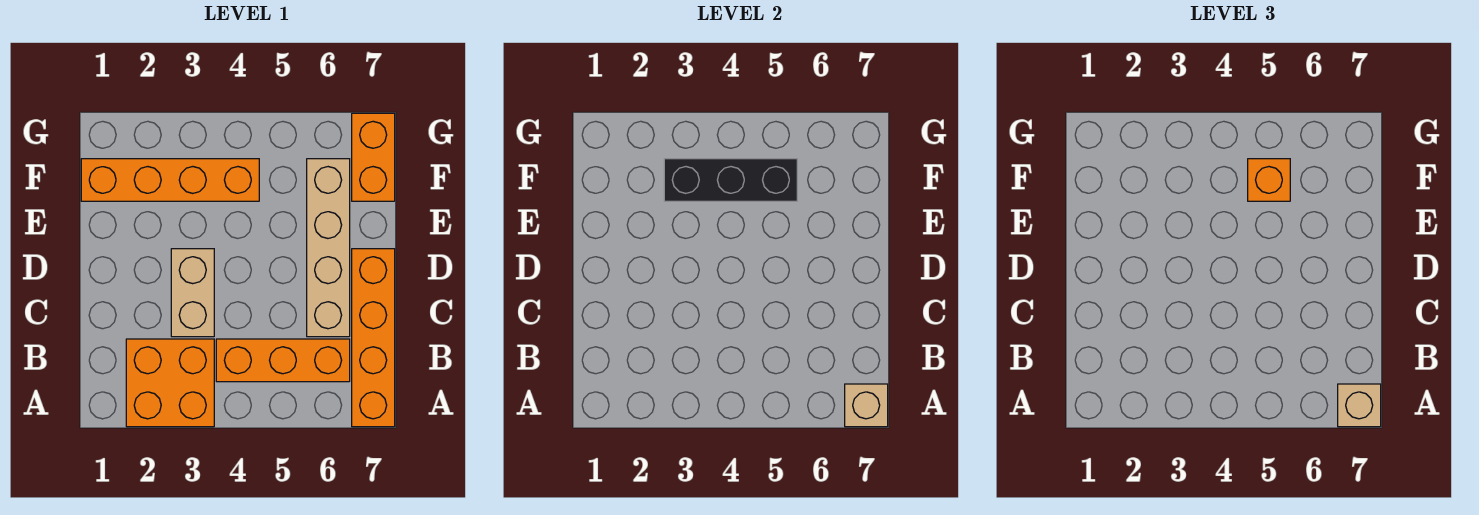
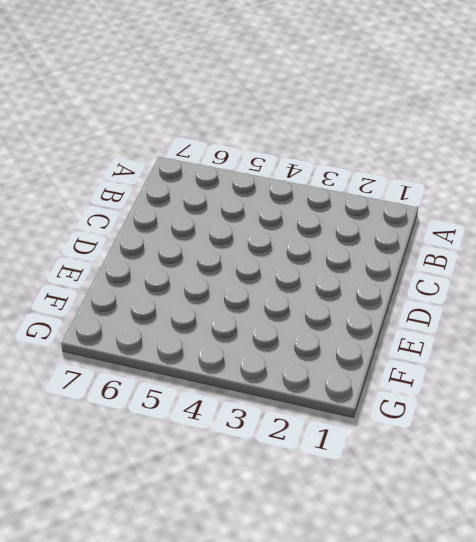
none -> orange brick A2:B3 level 1
none -> orange brick A7:D7 level 1

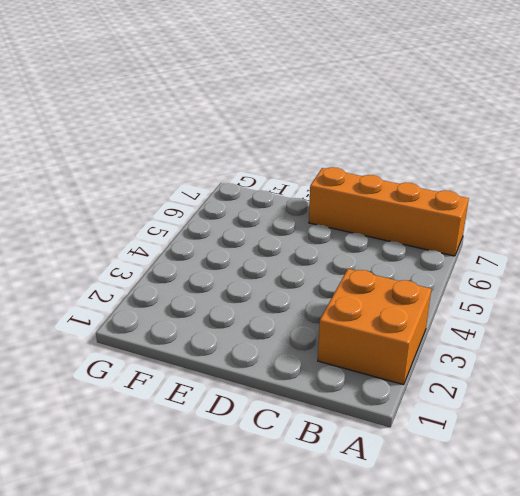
none -> orange brick B4:B6 level 1
none -> tan brick C3:D3 level 1

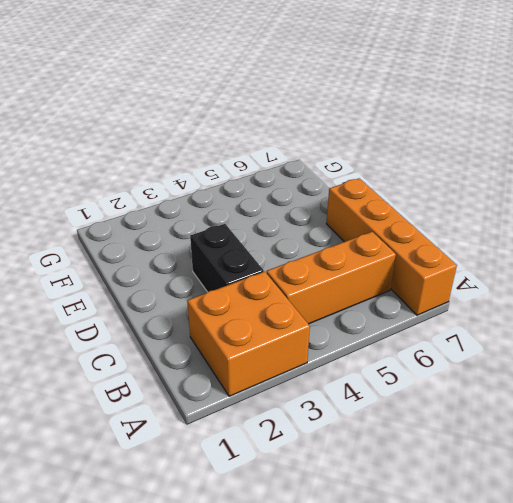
black brick C3:D3 level 1 -> tan brick C3:D3 level 1
none -> tan brick C6:F6 level 1
none -> orange brick F1:F4 level 1

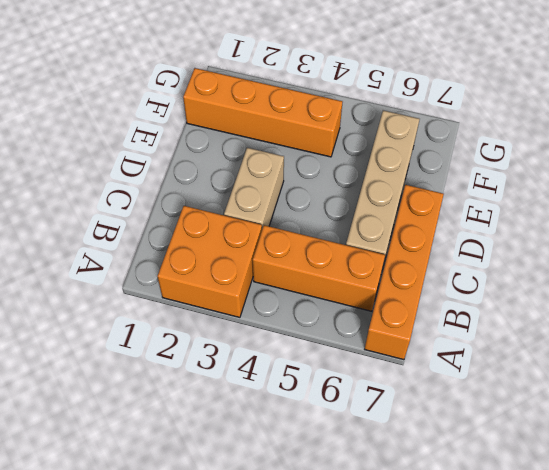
none -> orange brick F7:G7 level 1
none -> tan brick A7 level 2

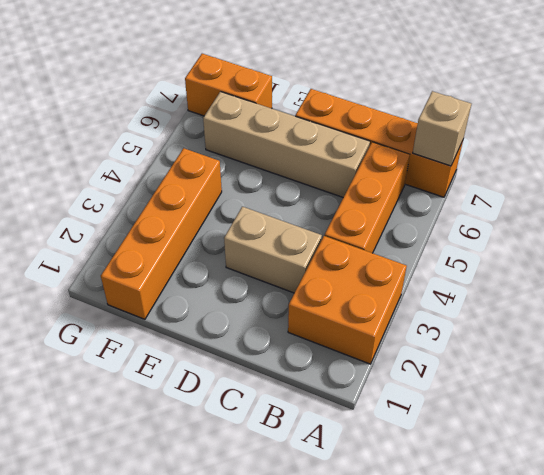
none -> black brick F3:F5 level 2
none -> tan brick A7 level 3

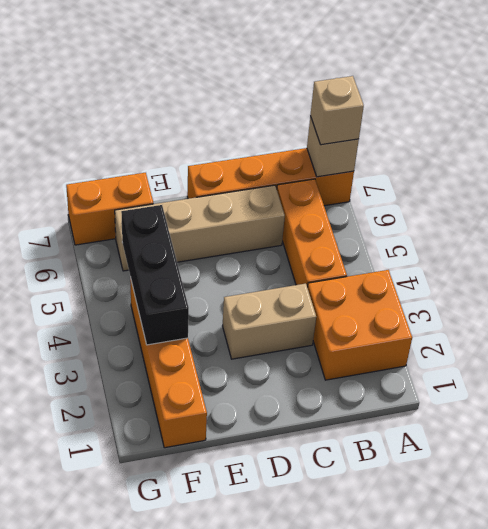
none -> orange brick F5 level 3

